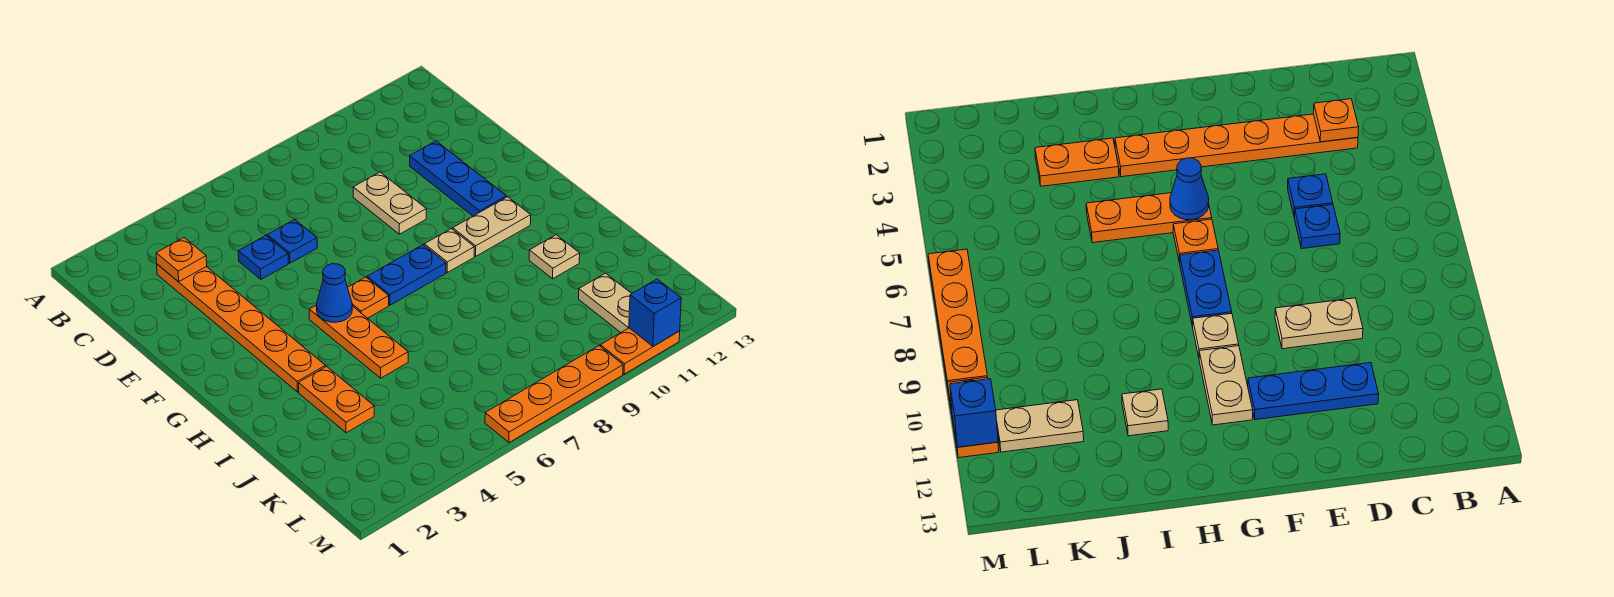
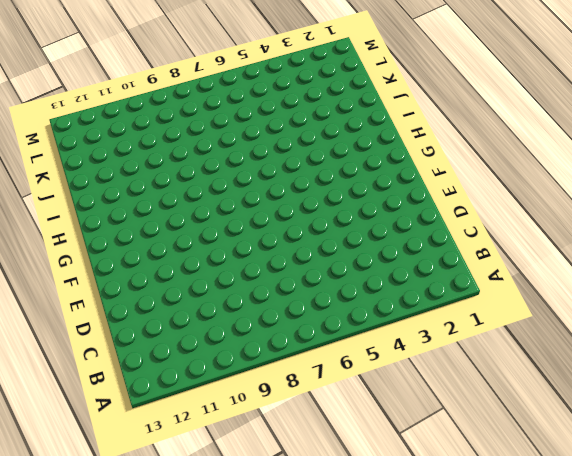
none -> orange plate C3:H3 level 1
none -> blue plate D5 level 1
none -> blue plate D6 level 1

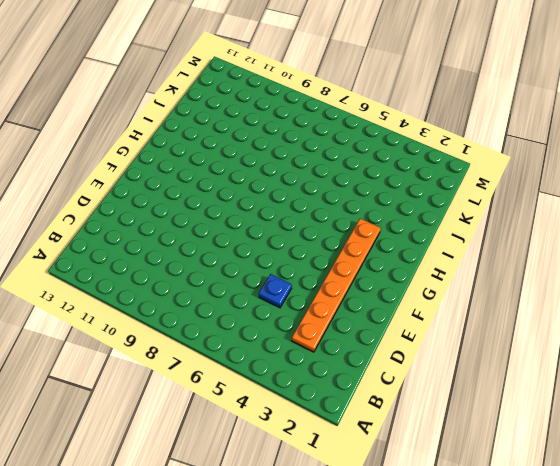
none -> blue plate D6 level 1
none -> tan plate D9:E9 level 1
none -> blue plate D11:F11 level 1

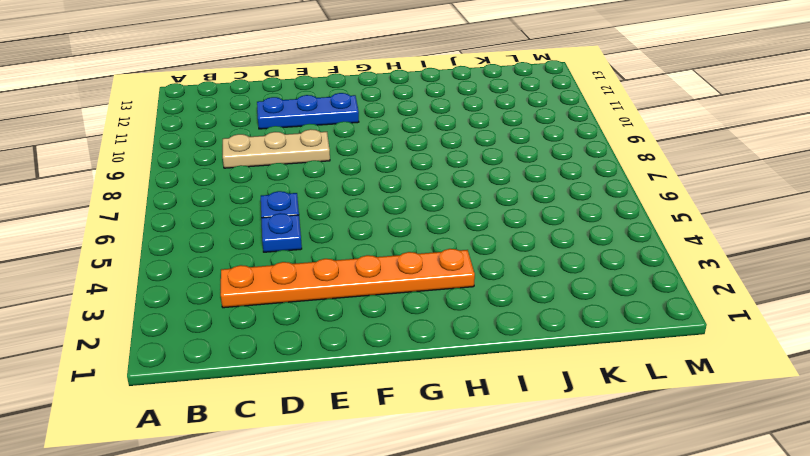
tan plate C9:E9 level 1 -> tan plate D9:E9 level 1
none -> orange plate G5:I5 level 1
none -> orange plate G6 level 1
none -> blue plate G7:G8 level 1

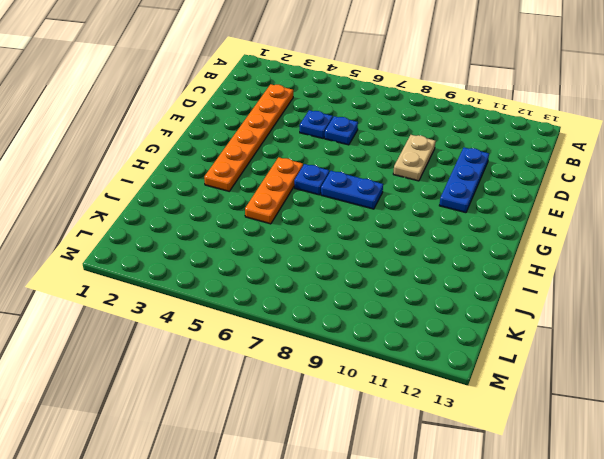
blue plate G6 level 1 -> orange plate G6 level 1
none -> tan plate G9 level 1
none -> tan plate G10:G11 level 1
none -> orange plate I3:J3 level 1

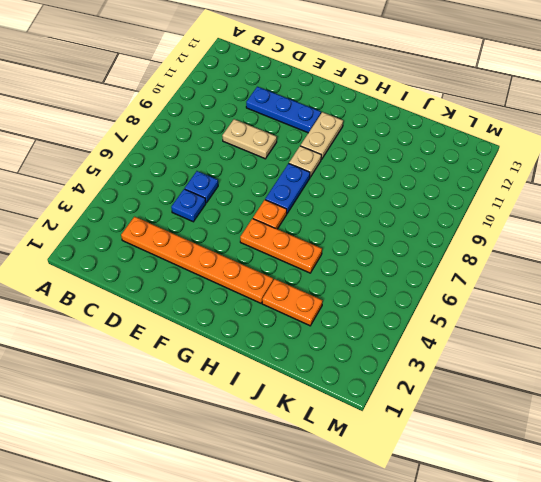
none -> tan plate I11 level 1
none -> tan plate K11:L11 level 1
none -> orange plate M6:M9 level 1

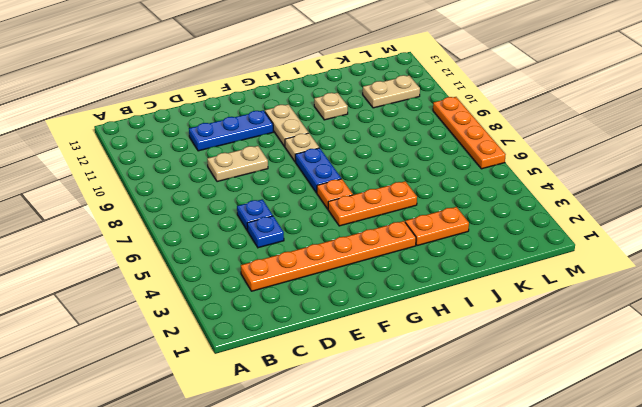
none -> orange plate M10:M11 level 1
none -> orange plate C3 level 2
none -> blue cone G5 level 2

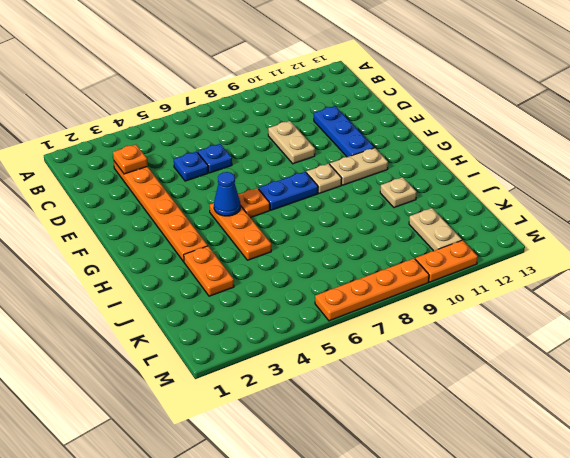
none -> blue brick M11 level 2

